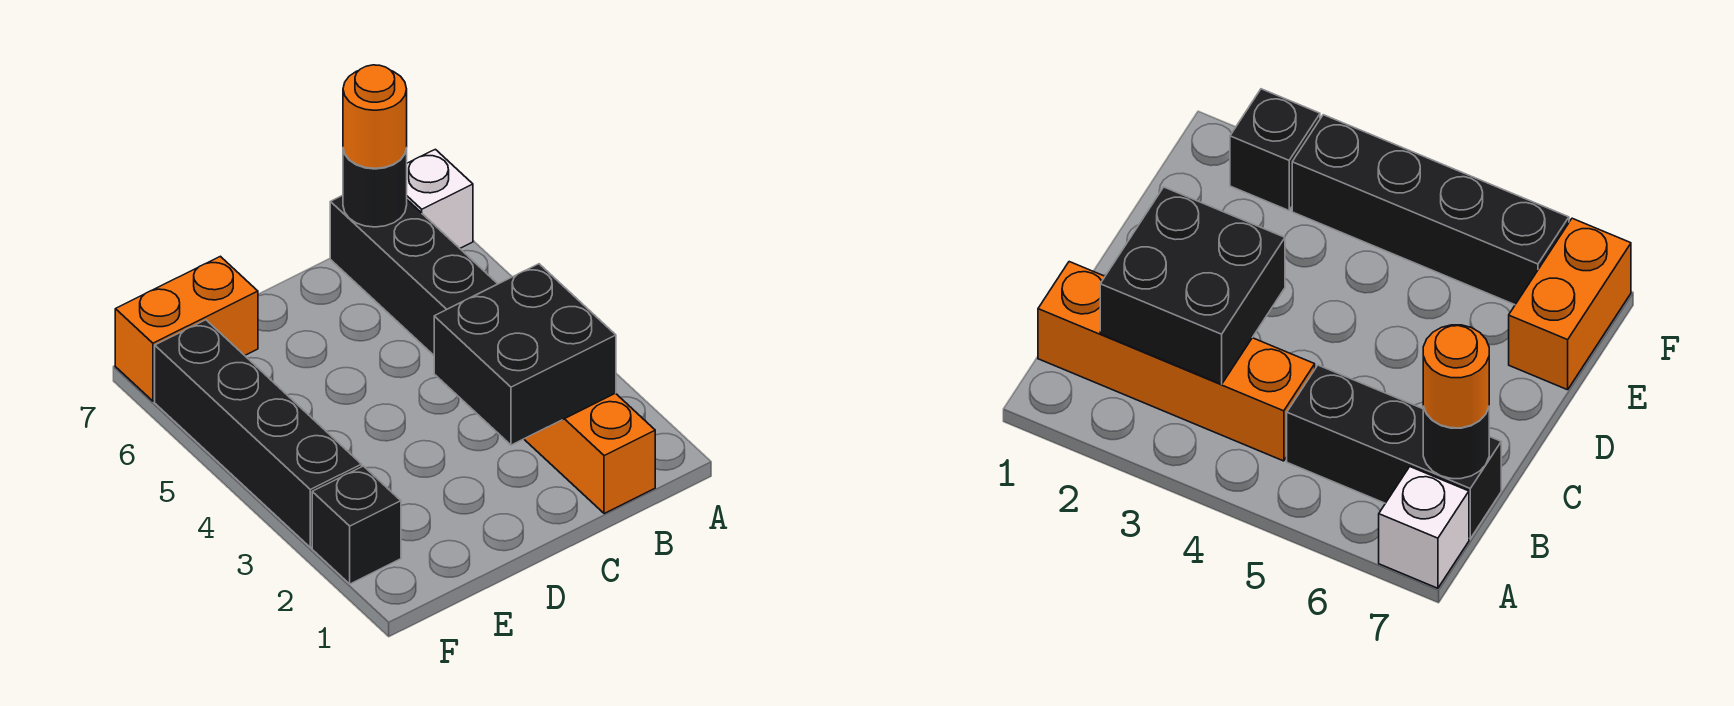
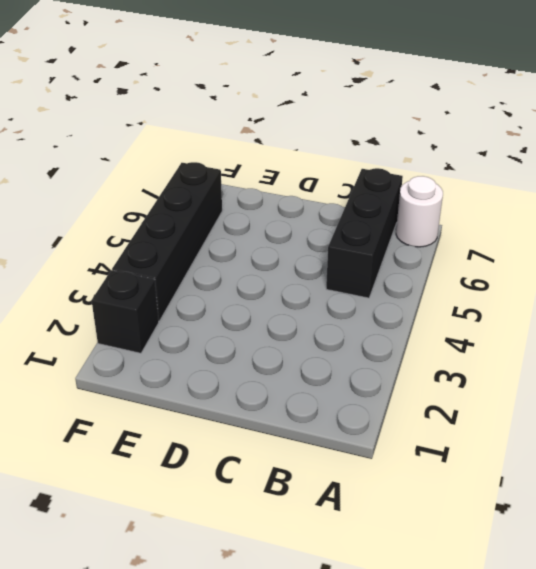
white round brick A7 level 1 -> white brick A7 level 1
none -> orange brick B1:B4 level 1
none -> orange brick E7:F7 level 1

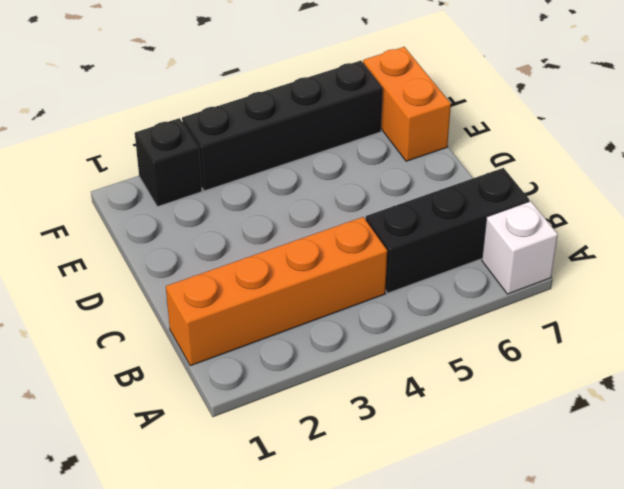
none -> black brick B2:C3 level 2
none -> black round brick B7 level 2

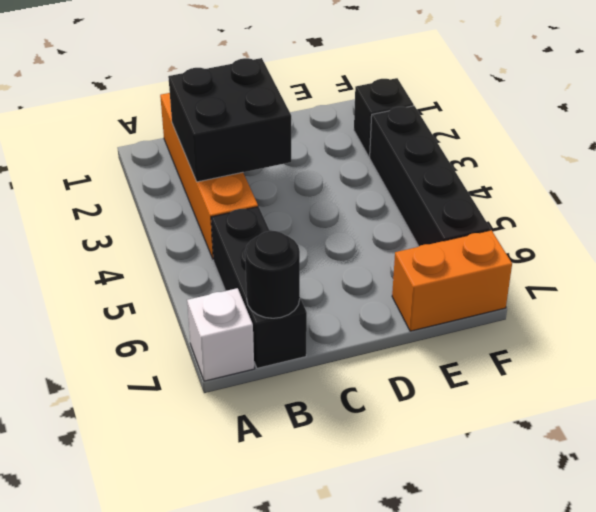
none -> orange round brick B7 level 3

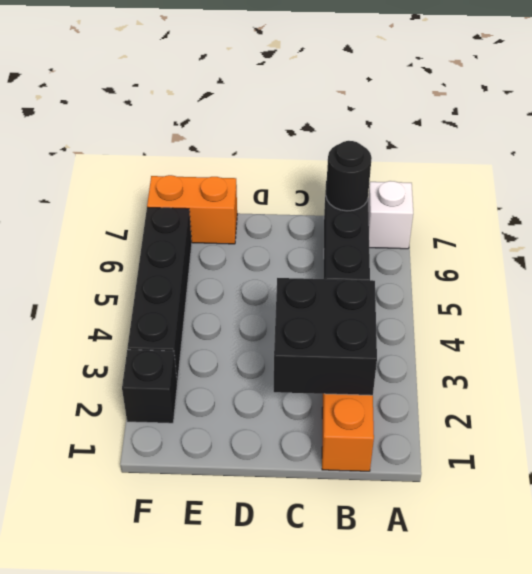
none -> orange round brick B7 level 3

